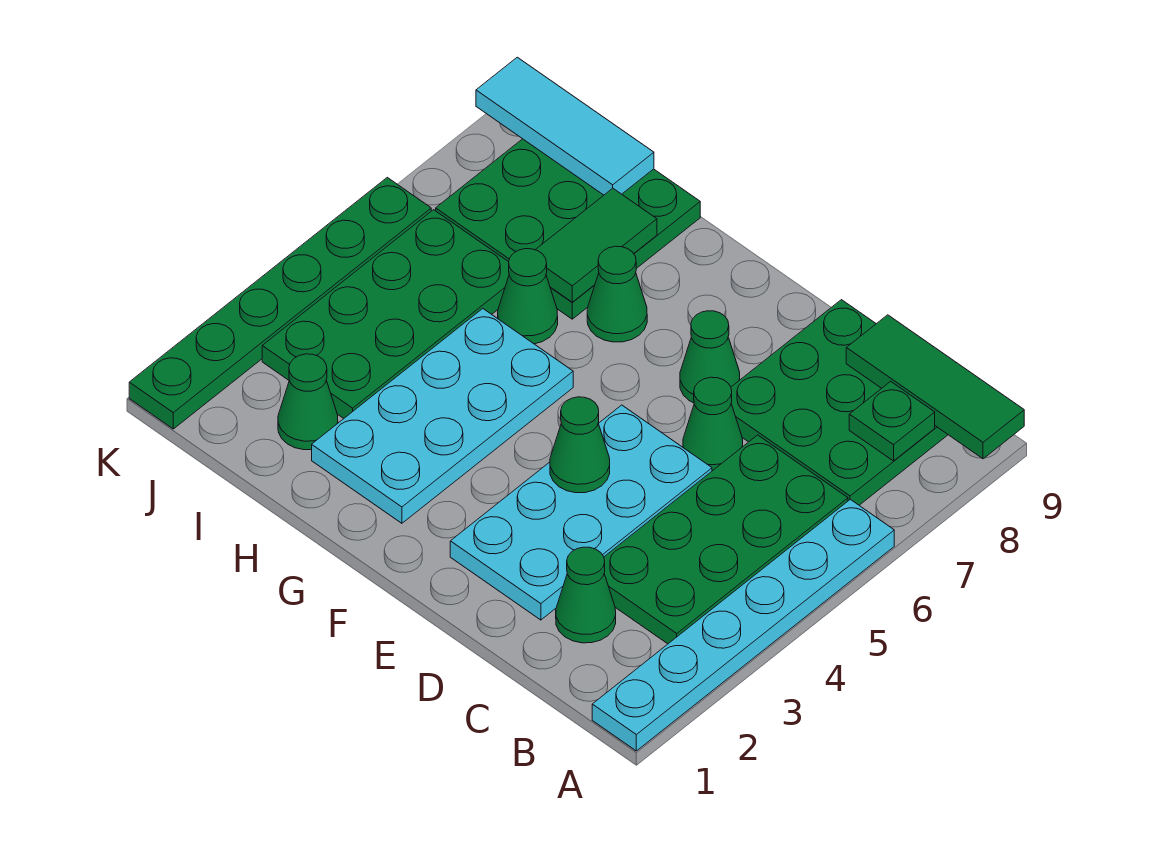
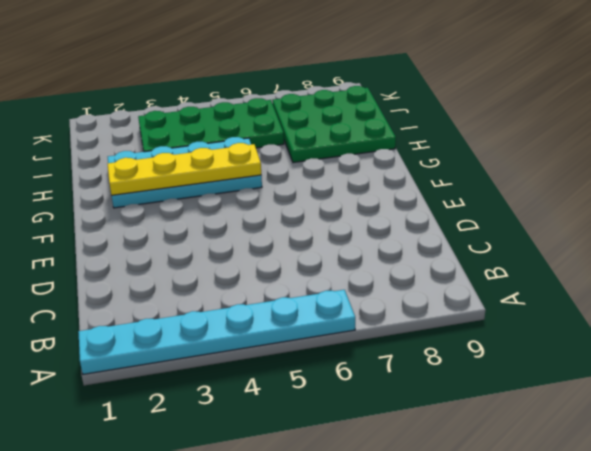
yellow plate G2:G5 level 2 -> none
none -> green plate B3:C6 level 1
none -> green plate B7:D9 level 1
none -> green cone C2 level 1

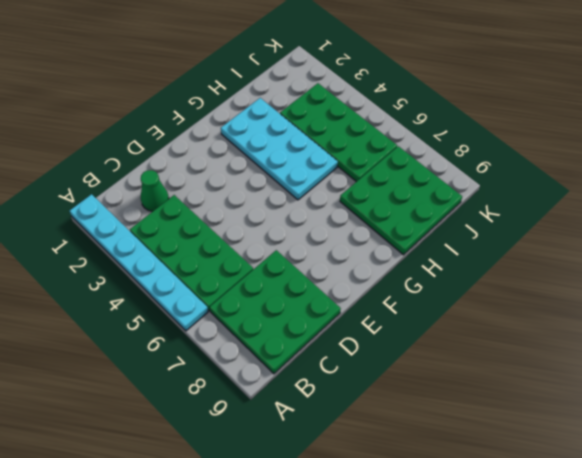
none -> cyan plate D2:E5 level 1
none -> green cone D6 level 1
none -> green cone E7 level 1

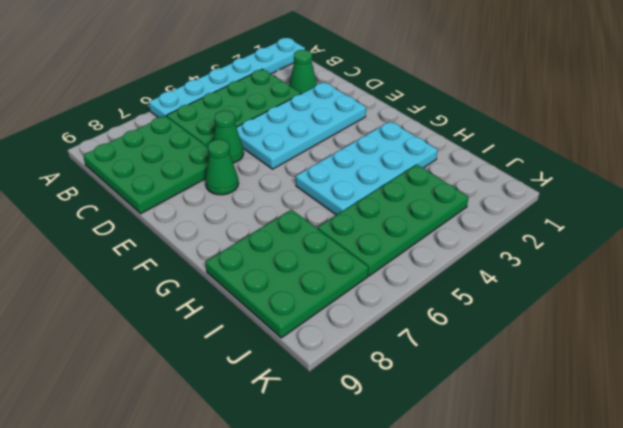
none -> green cone G7 level 1
none -> green cone H6 level 1
none -> green cone I2 level 1

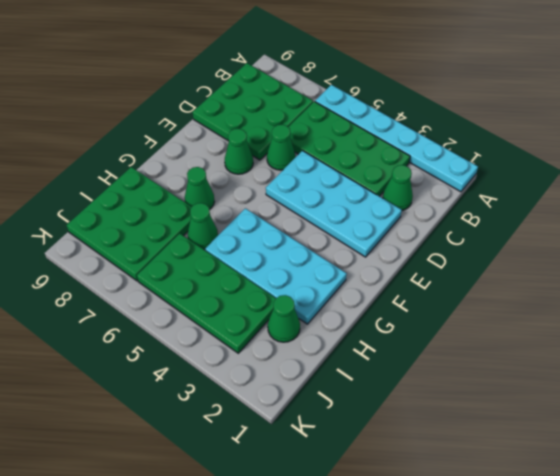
none -> green plate K1:K6 level 1
none -> green tile A9:C9 level 2
none -> green plate B8 level 2

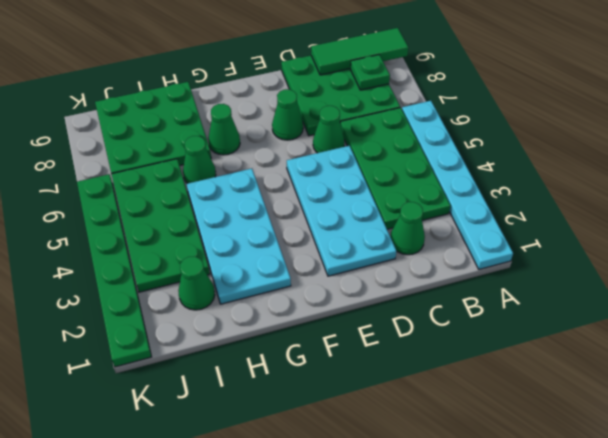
none -> green cone E4 level 2
none -> green tile H7:H8 level 2
none -> cyan tile I9:K9 level 2

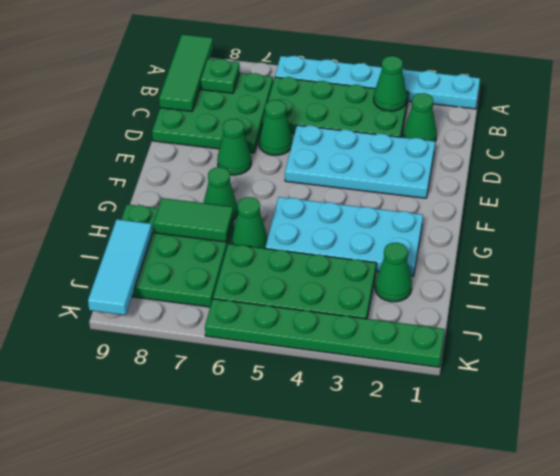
green cone B3 level 2 -> green cone E4 level 2

